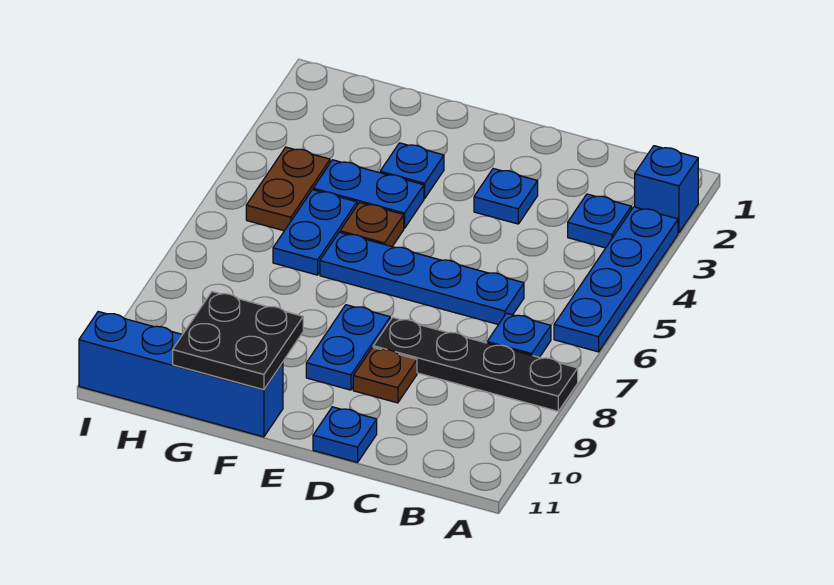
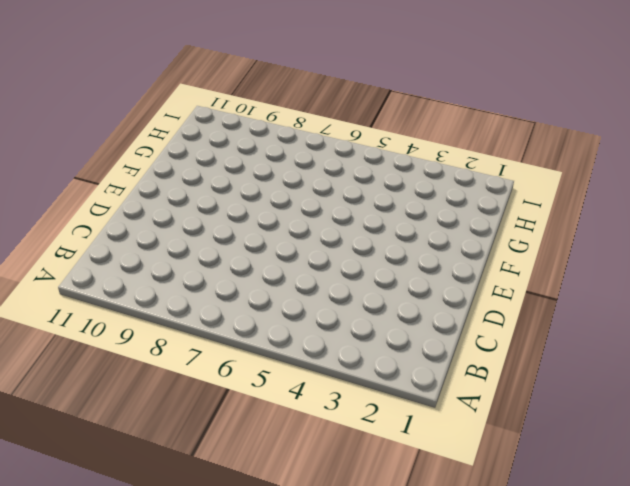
none -> blue brick A2 level 1
none -> blue plate A3:A6 level 1
none -> black plate A8:D8 level 1

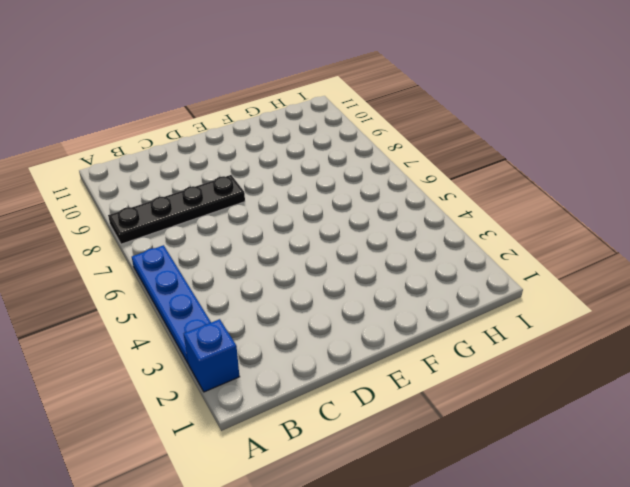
none -> blue plate B3 level 1
none -> blue plate B7 level 1
none -> blue plate C6:F6 level 1

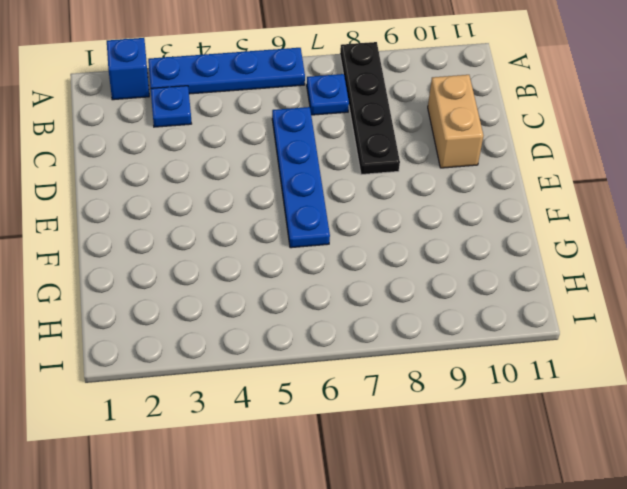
tan brick C10:D10 level 1 -> none
none -> blue plate D3 level 1
none -> brown plate D9 level 1
none -> blue plate D11 level 1

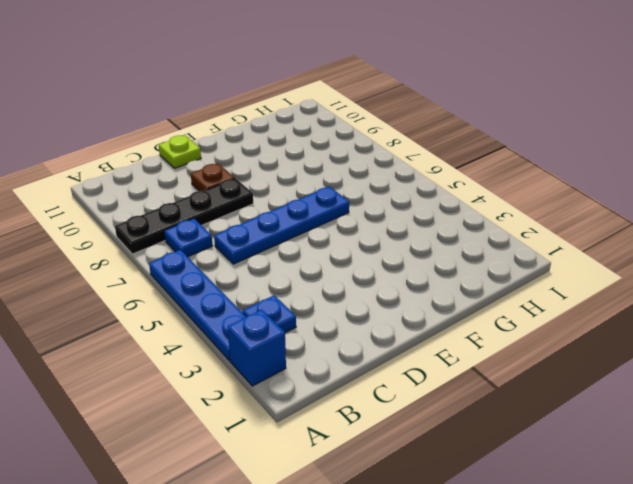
lime plate D11 level 1 -> blue plate D11 level 1
none -> blue plate D3 level 1
none -> blue plate E8:E9 level 1
none -> blue plate F3 level 1

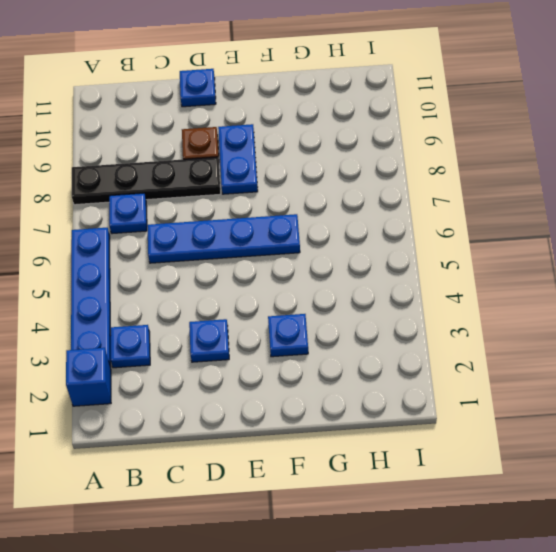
none -> blue plate F4:G4 level 1
none -> brown plate F5 level 1
none -> blue brick F11:I11 level 1

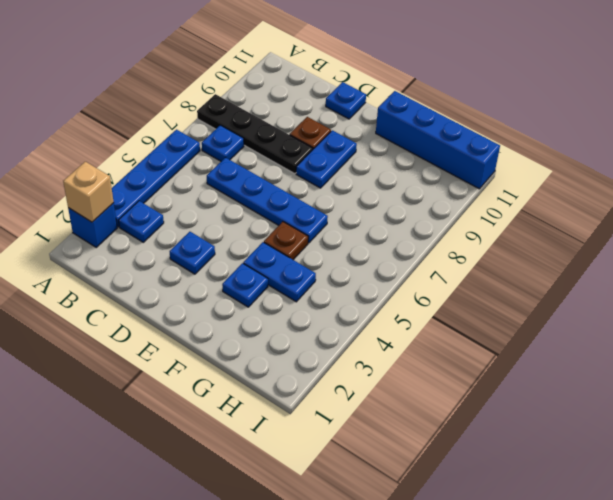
tan brick A2 level 2 -> none
none -> blue plate G5:G6 level 1
none -> brown plate H4:H5 level 1
none -> black plate F10:G11 level 2

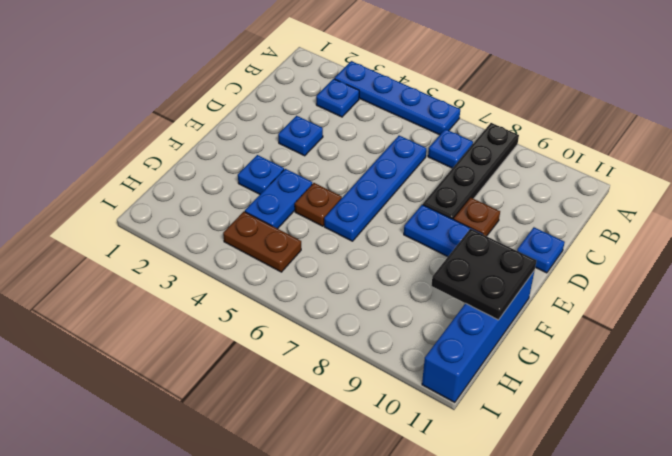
none -> blue brick A2 level 1
none -> blue plate G5:G6 level 1

